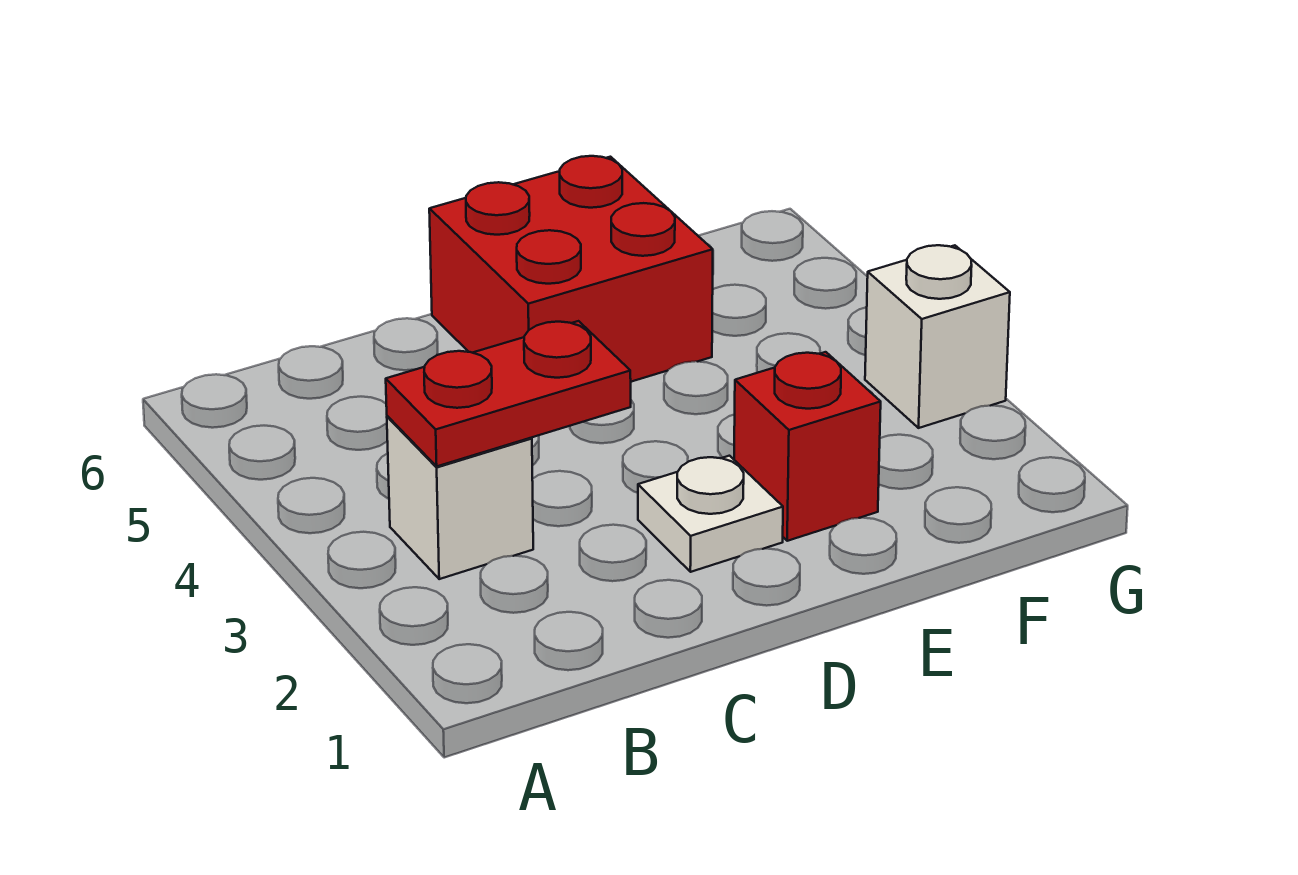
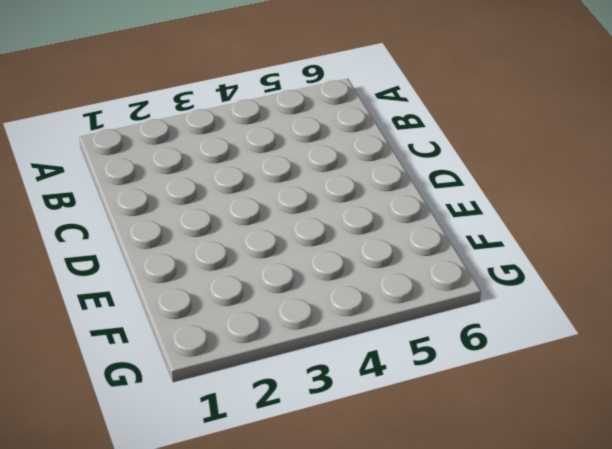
none -> white brick B3 level 1
none -> white plate D2 level 1

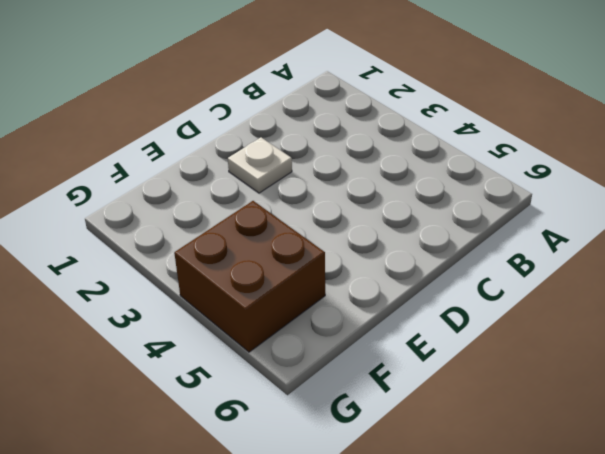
brown brick F4:G5 level 1 -> none
none -> white brick B3 level 1
none -> red brick D5:E6 level 1

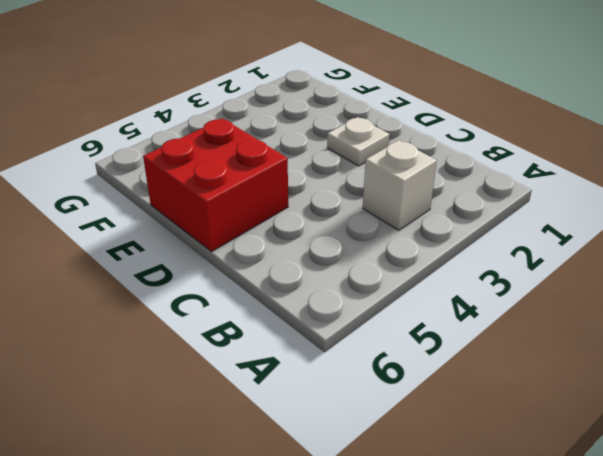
none -> red brick E2 level 1
none -> white brick G3 level 1

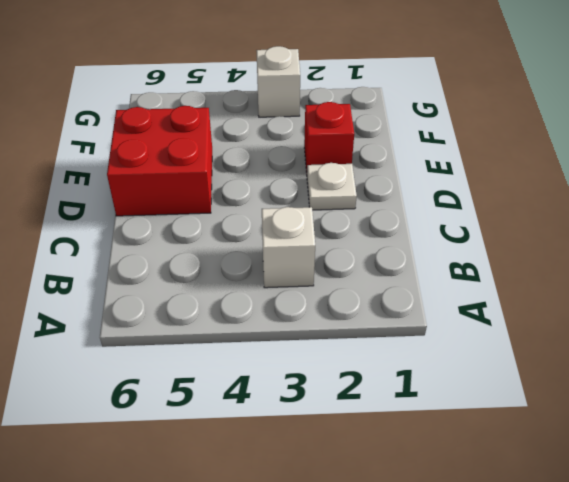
none -> red plate B3:C3 level 2

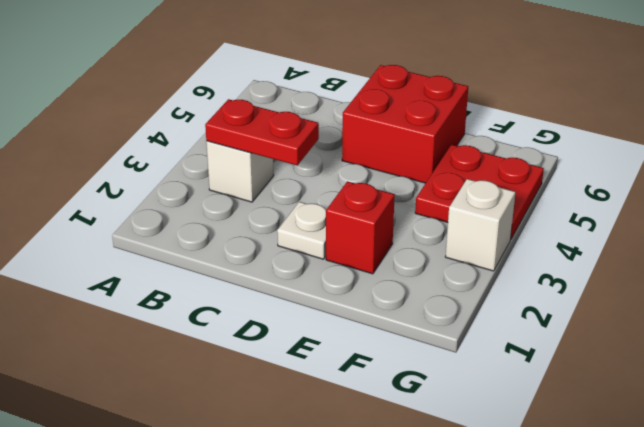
red plate F4:G5 level 1 -> none

